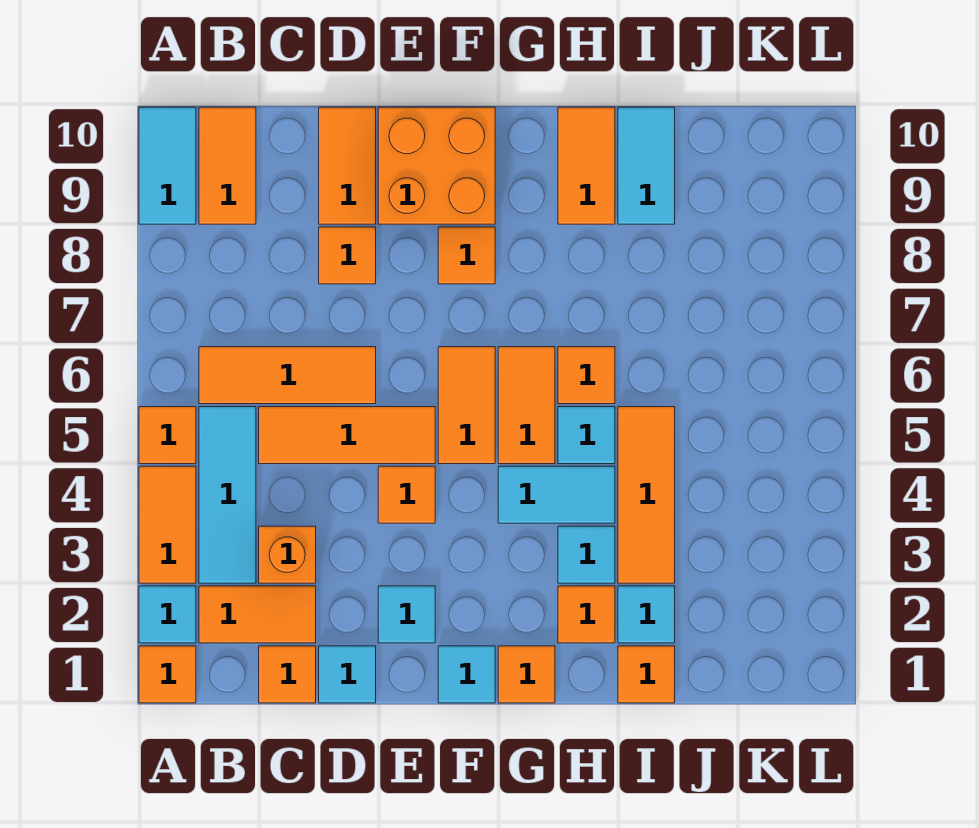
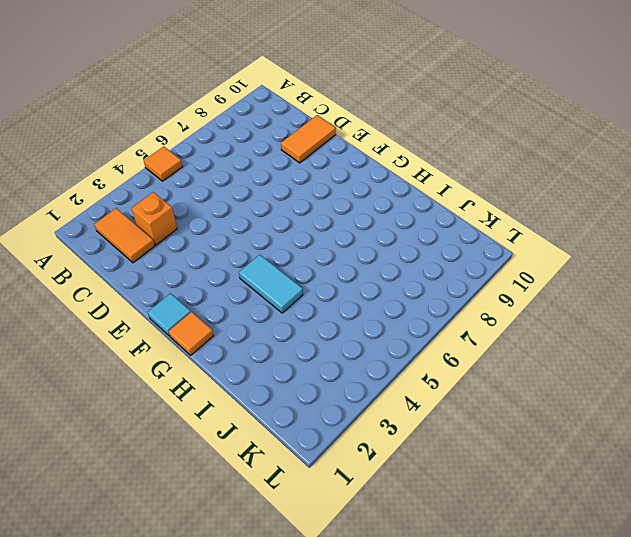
none -> orange tile A1 level 1
none -> cyan tile A2 level 1
none -> orange tile A3:A4 level 1
none -> cyan tile A9:A10 level 1

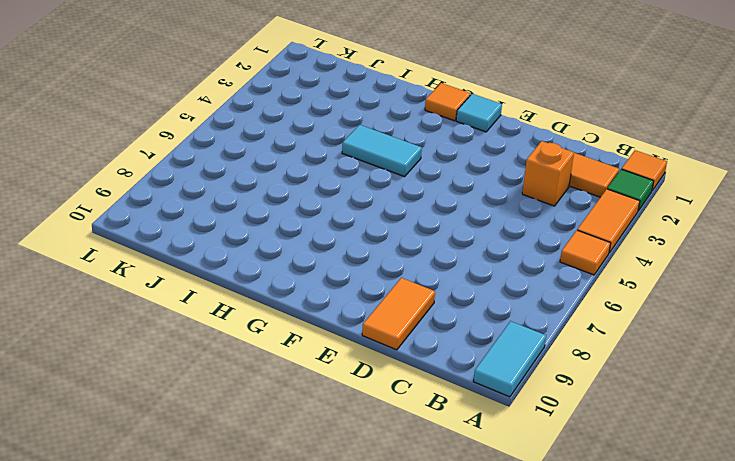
green tile A2 level 1 -> cyan tile A2 level 1
none -> cyan tile B3:B5 level 1
none -> orange tile B6:D6 level 1
none -> orange tile B9:B10 level 1
none -> orange tile C1 level 1

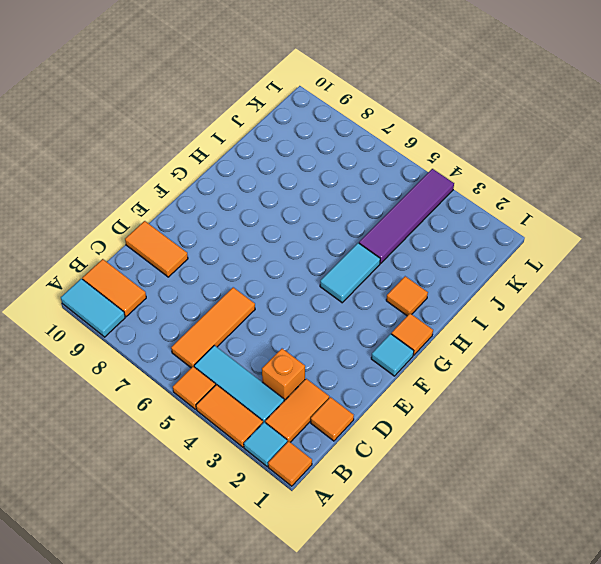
purple tile I4:L4 level 1 -> orange tile I3:I5 level 1
none -> orange tile C5:E5 level 1
none -> cyan tile D1 level 1
none -> orange tile D8 level 1
none -> cyan tile E2 level 1

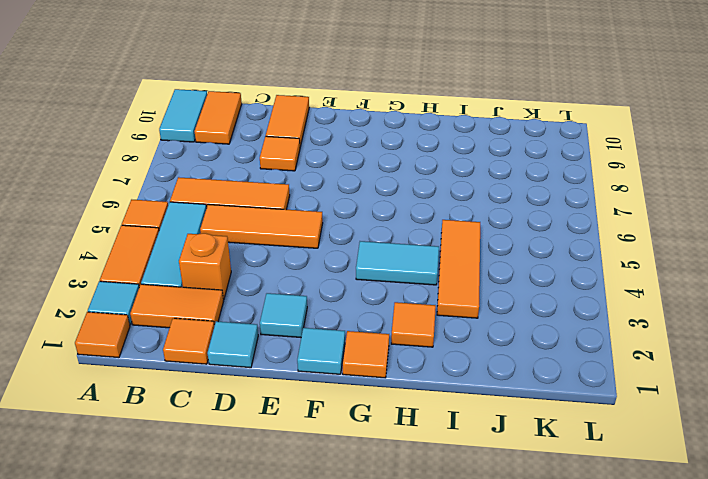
none -> orange tile E4 level 1
none -> orange brick E9:F10 level 1
none -> orange tile F5:F6 level 1
none -> orange tile F8 level 1

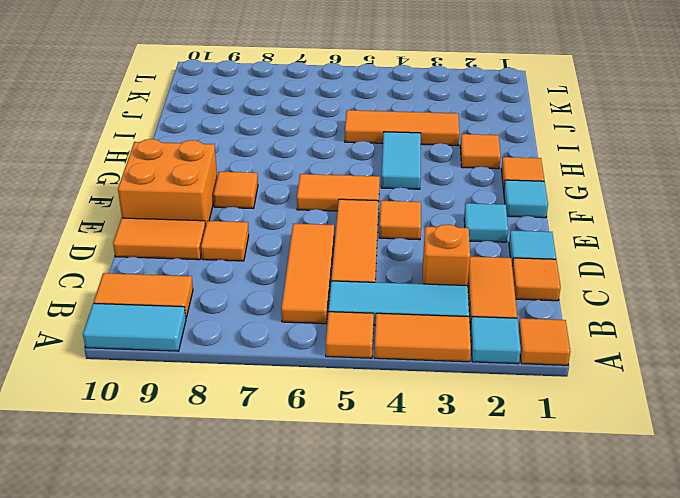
none -> orange tile G5:G6 level 1
none -> cyan tile H3 level 1
none -> cyan tile H5 level 1
none -> orange tile H6 level 1

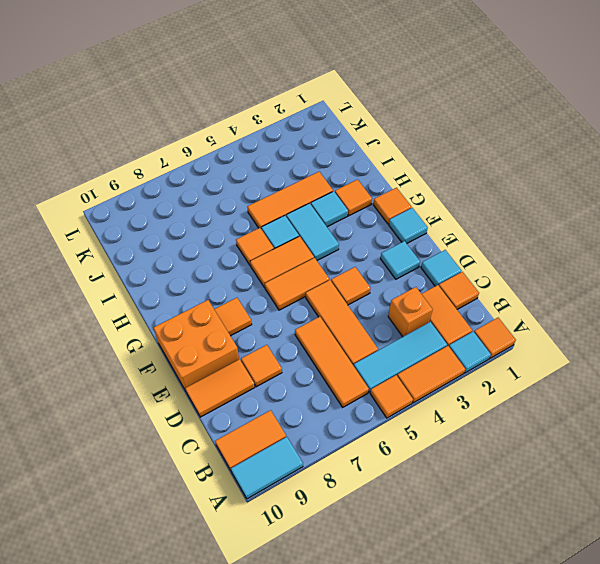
none -> orange tile H9:H10 level 1
none -> orange tile I1 level 1
none -> cyan tile I2 level 1
none -> cyan tile I9:I10 level 1

